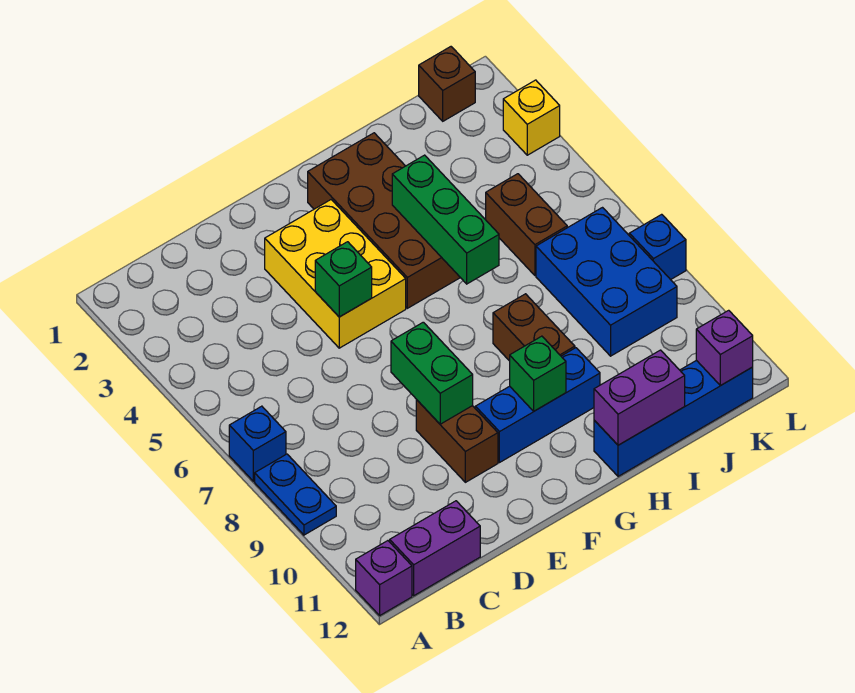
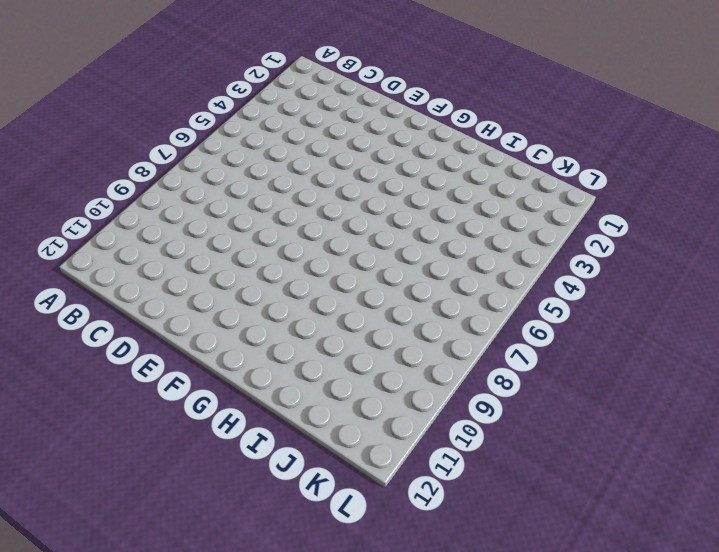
none -> blue brick A7 level 1
none -> blue plate A8:A9 level 1
none -> purple brick A12 level 1

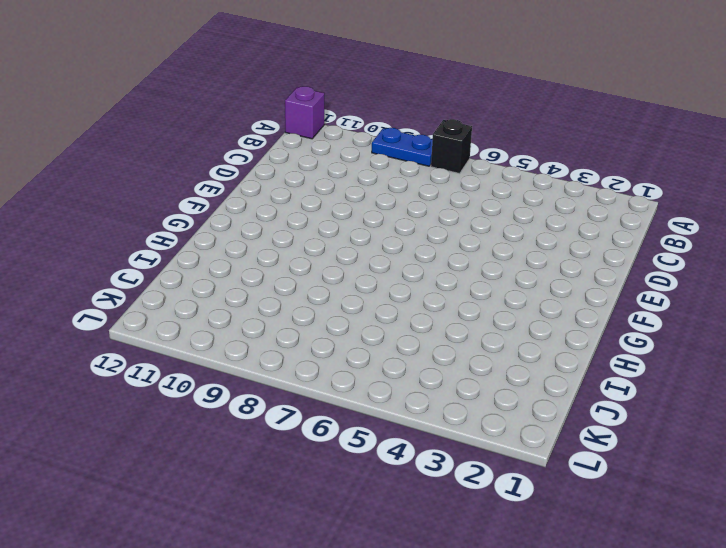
black brick A7 level 1 -> blue brick A7 level 1
none -> purple brick B12:C12 level 1
none -> yellow brick E3:F5 level 1
none -> brown brick E9:E10 level 1

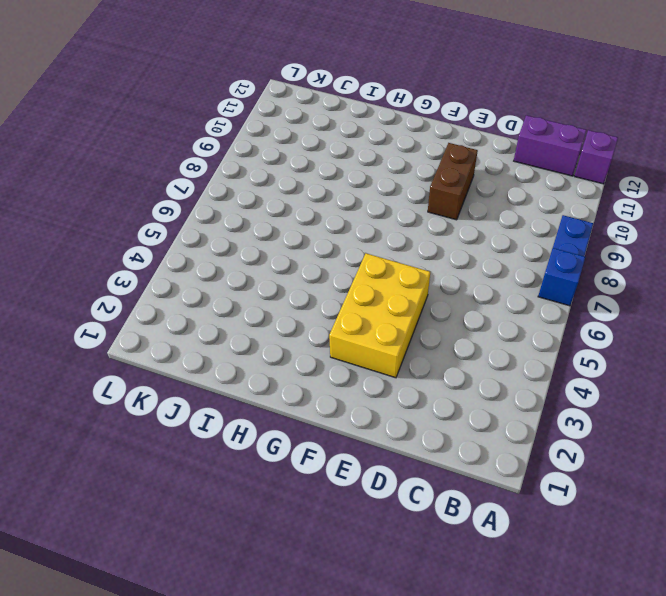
none -> blue brick F10:H10 level 1
none -> brown brick G2:H5 level 1
none -> brown brick H8:H9 level 1

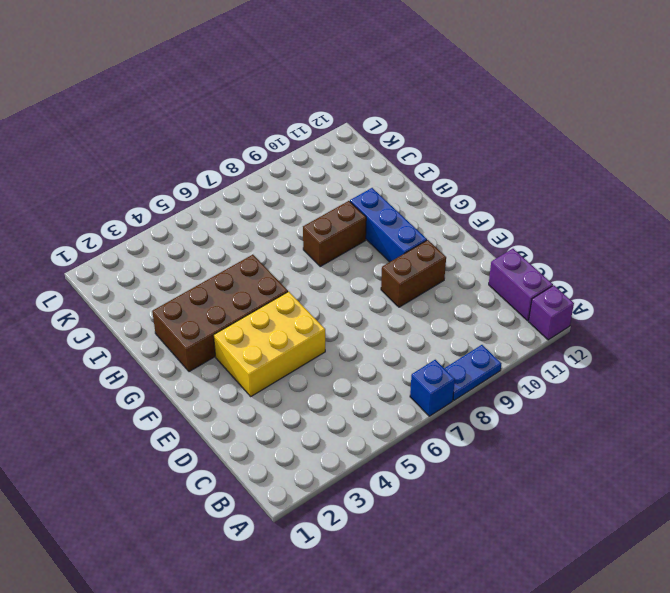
none -> blue brick H12:K12 level 1
none -> brown brick J5:J6 level 1
none -> blue brick J7:K9 level 1

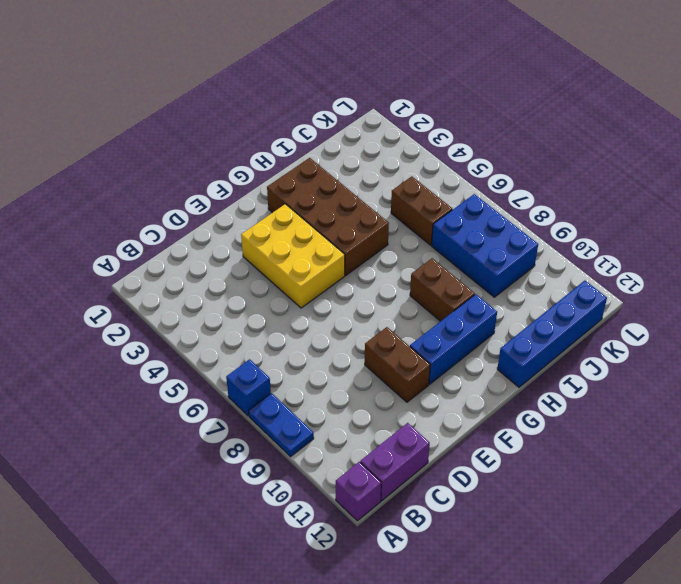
none -> brown brick K1 level 1
none -> yellow brick L3 level 1
none -> blue brick L8 level 1

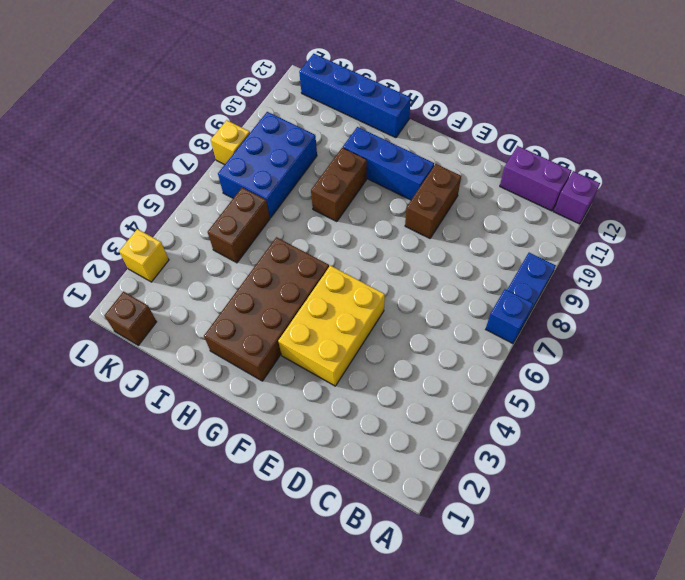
yellow brick L8 level 1 -> blue brick L8 level 1
none -> green brick E5 level 2
none -> green brick E8:E9 level 2
none -> green brick G10 level 2

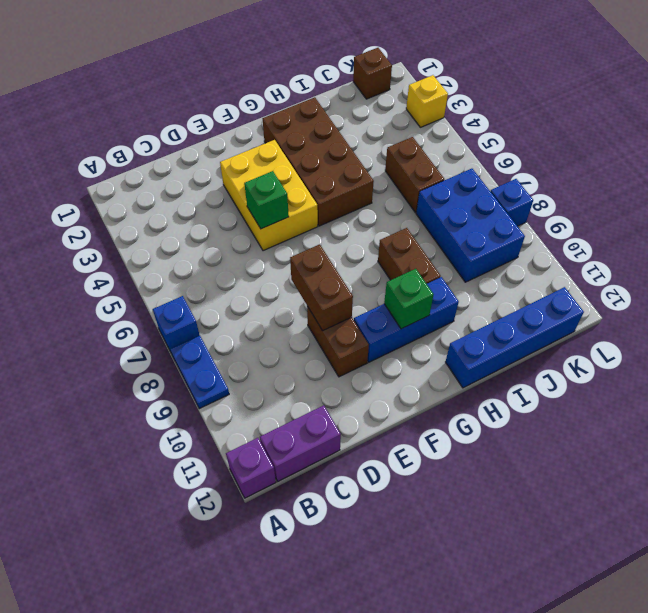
brown brick E8:E9 level 2 -> green brick E8:E9 level 2
none -> green brick H4:H6 level 2
none -> purple brick H12:I12 level 2
none -> purple brick K12 level 2

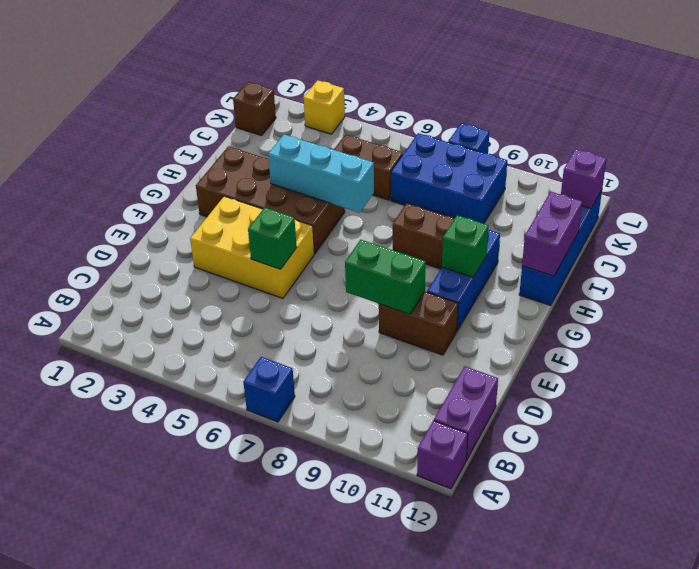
cyan brick H4:H6 level 2 -> green brick H4:H6 level 2
none -> blue plate A8:A9 level 1

